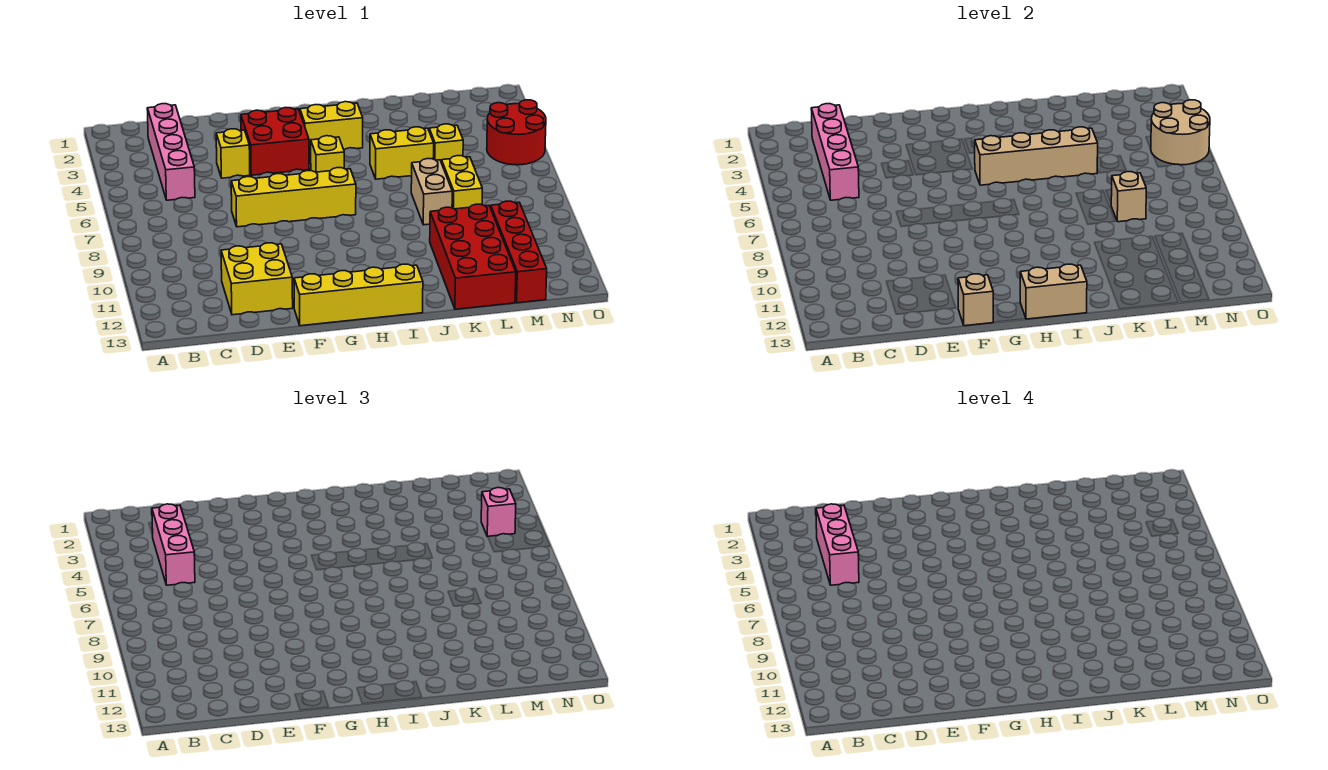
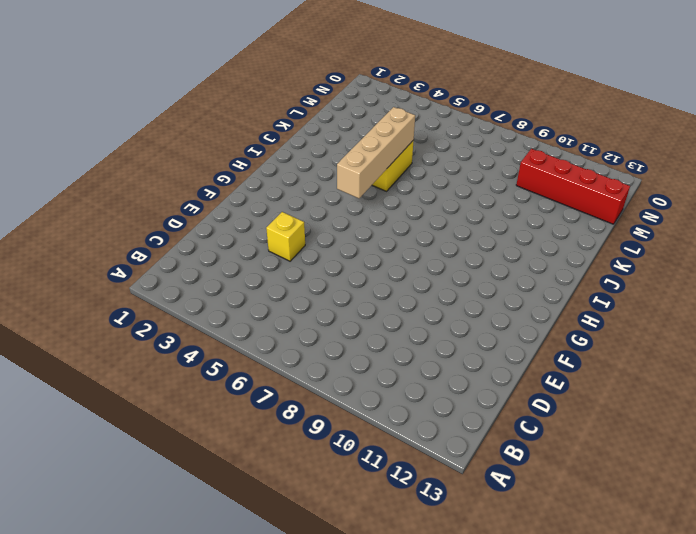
none -> pink brick C2:C5 level 1
none -> yellow brick D11:E12 level 1
none -> yellow brick E7:H7 level 1

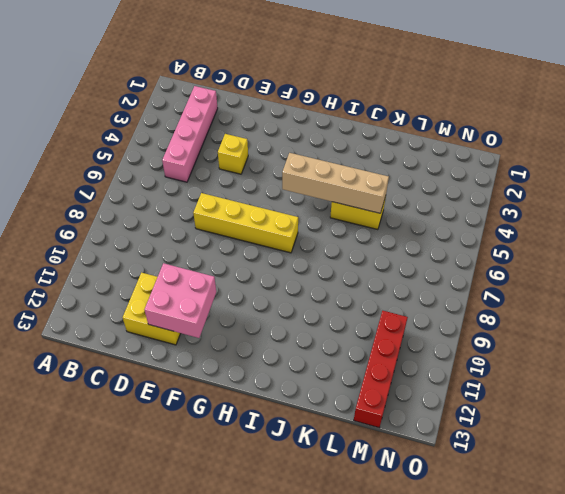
pink brick E11:F12 level 2 -> none
none -> red brick F3:G4 level 1
none -> yellow brick F13:I13 level 1
none -> yellow brick H3:I3 level 1

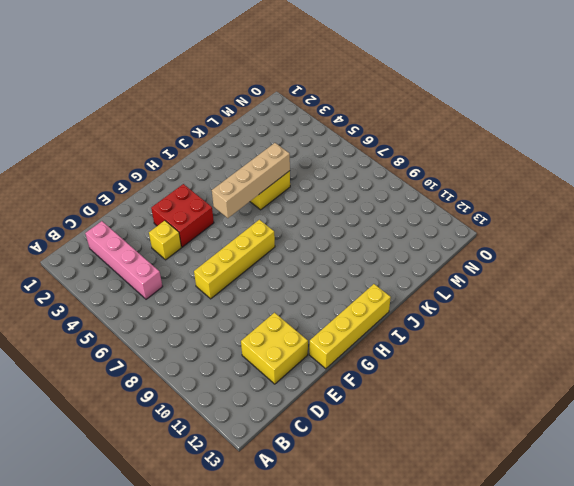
none -> yellow brick H3:I3 level 1
none -> yellow brick H5 level 1
none -> tan brick K7:K8 level 1

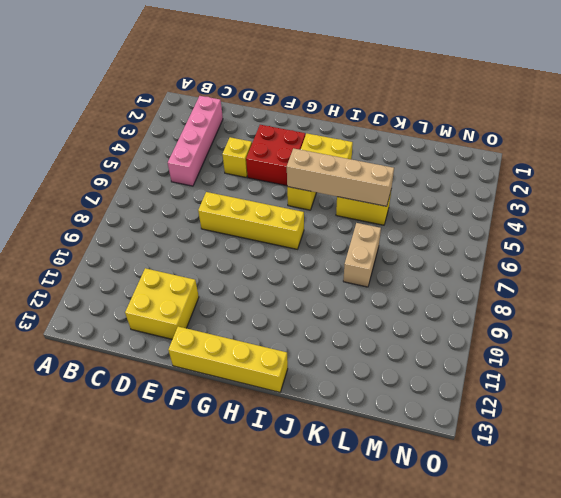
none -> red brick K10:L13 level 1
none -> yellow brick L5 level 1
none -> yellow brick L7:L8 level 1

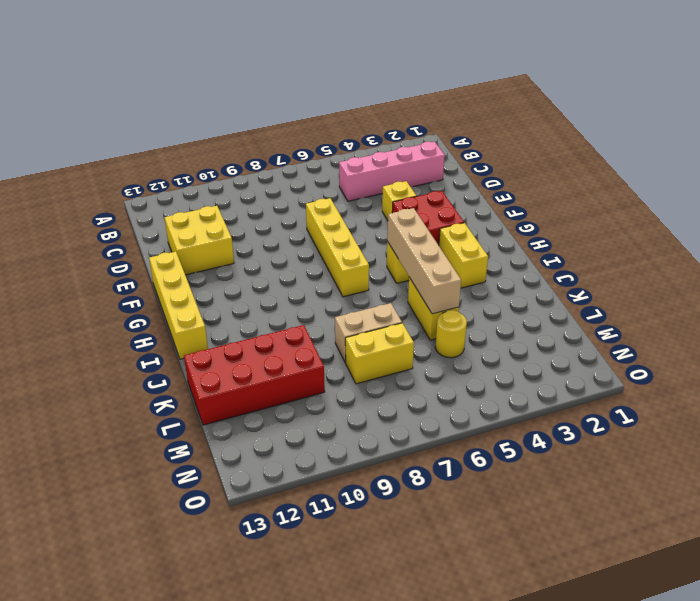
yellow round brick L5 level 1 -> yellow brick L5 level 1
none -> red brick M10:M13 level 1
none -> red round brick N4:O5 level 1
none -> pink brick C2:C5 level 2

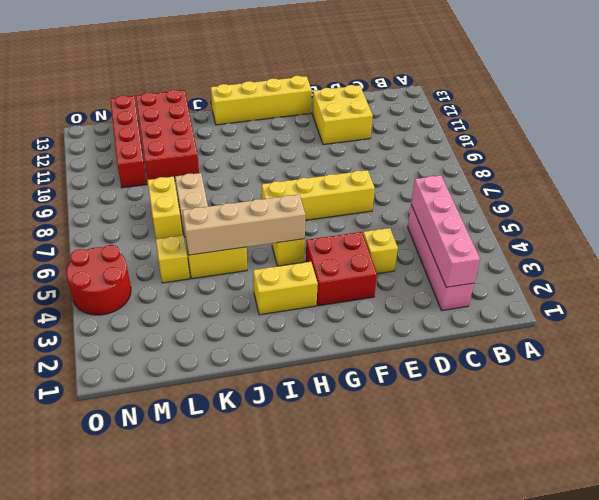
none -> tan brick F13 level 2
none -> tan brick H13:I13 level 2
none -> tan brick L8 level 2

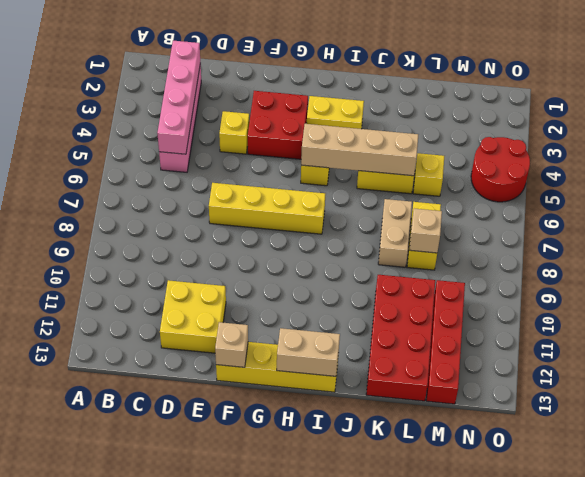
none -> tan round brick N4:O5 level 2
none -> pink brick C3:C5 level 3
none -> pink brick N4 level 3

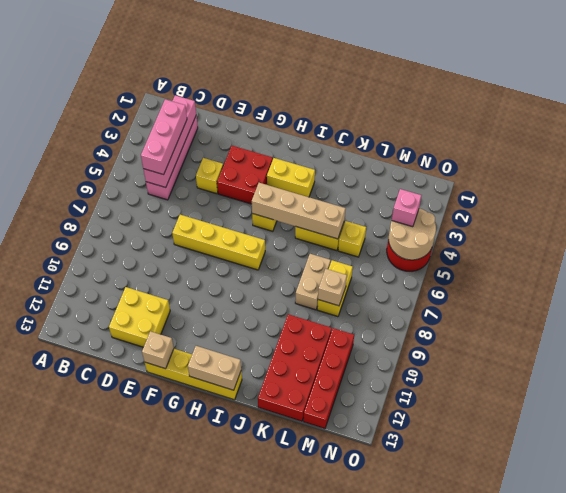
none -> pink brick C3:C5 level 4

